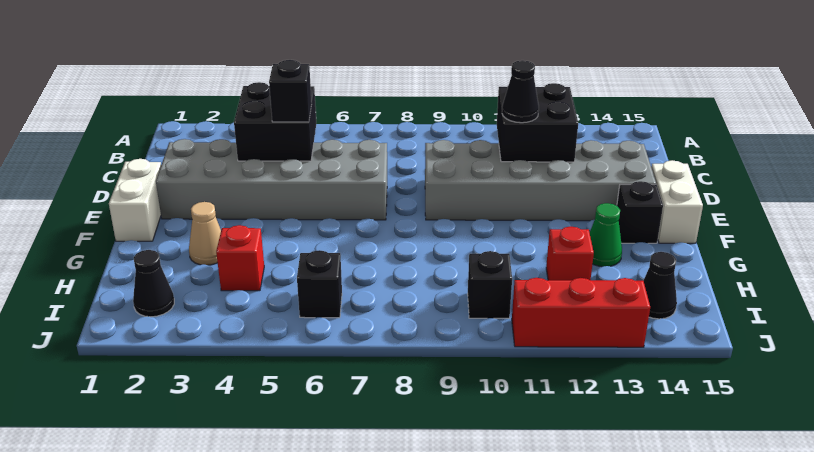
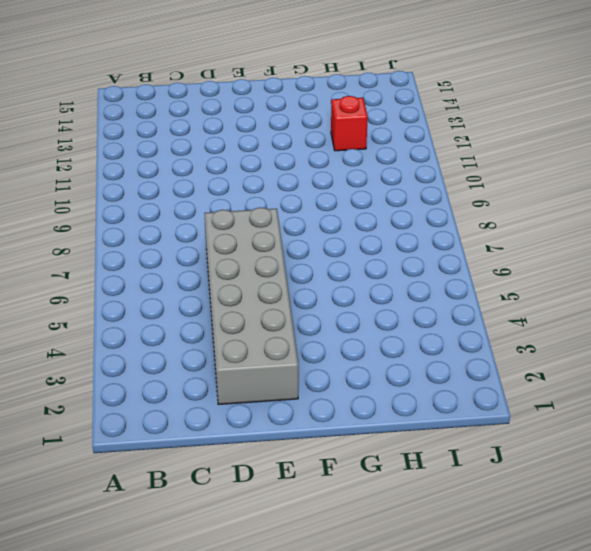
none -> grey brick D9:E14 level 1
none -> white brick E1:F1 level 1
none -> white brick E15:F15 level 1

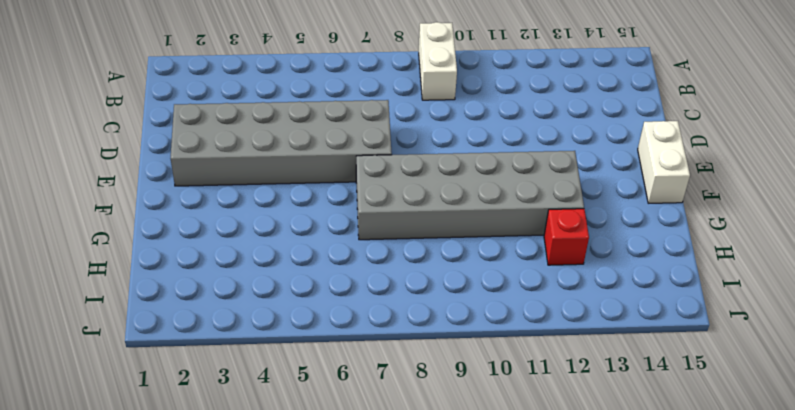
white brick A9:B9 level 1 -> white brick E1:F1 level 1
grey brick F7:G12 level 1 -> grey brick D9:E14 level 1
none -> black brick F14 level 1
none -> tan cone G3 level 1
none -> green cone G13 level 1

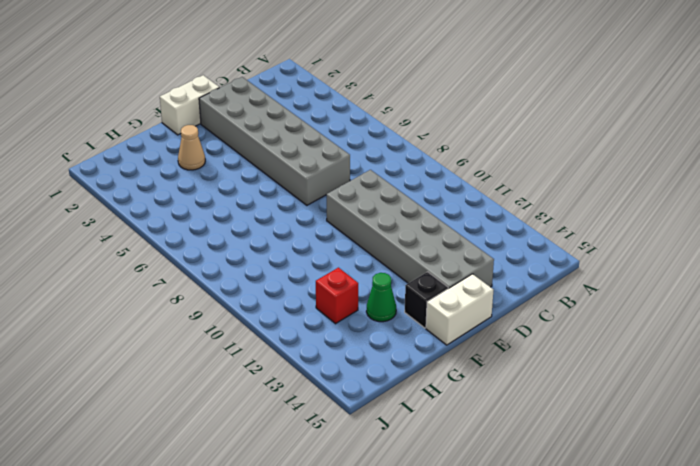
none -> red brick H4 level 1
none -> black cone I2 level 1
none -> black brick I6 level 1

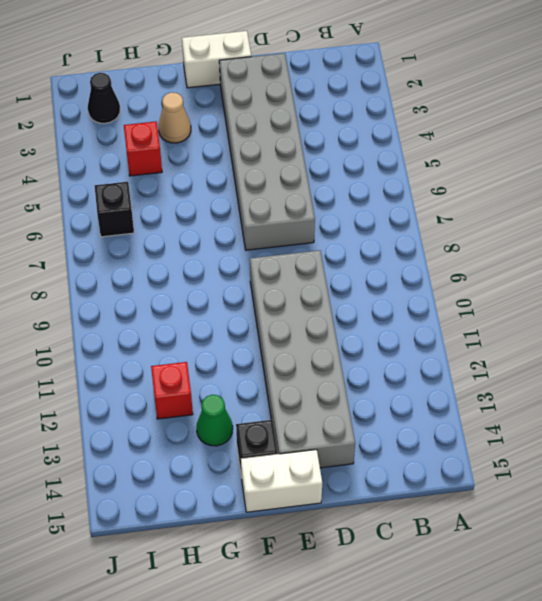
none -> black brick I10 level 1
none -> black cone I14 level 1
none -> red brick J11:J13 level 1

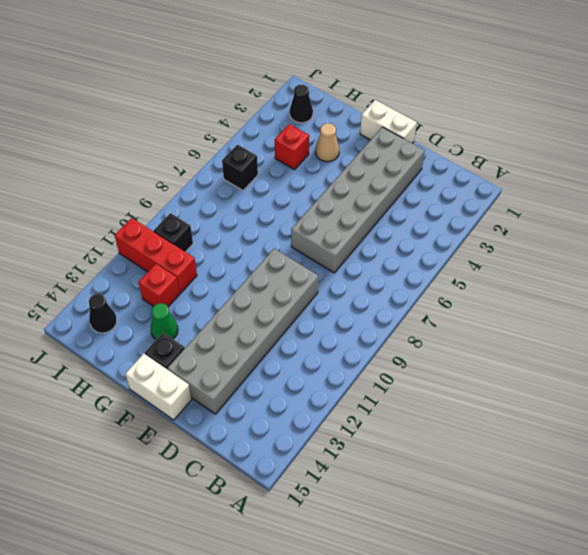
red brick H11:J11 level 1 -> red brick J11:J13 level 1
none -> black brick C4:D5 level 2
none -> black brick C11:D12 level 2
none -> black brick D5 level 3

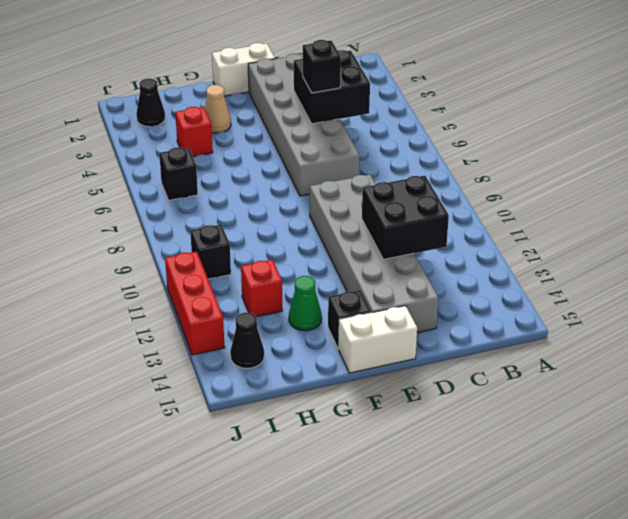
none -> black cone D11 level 3

